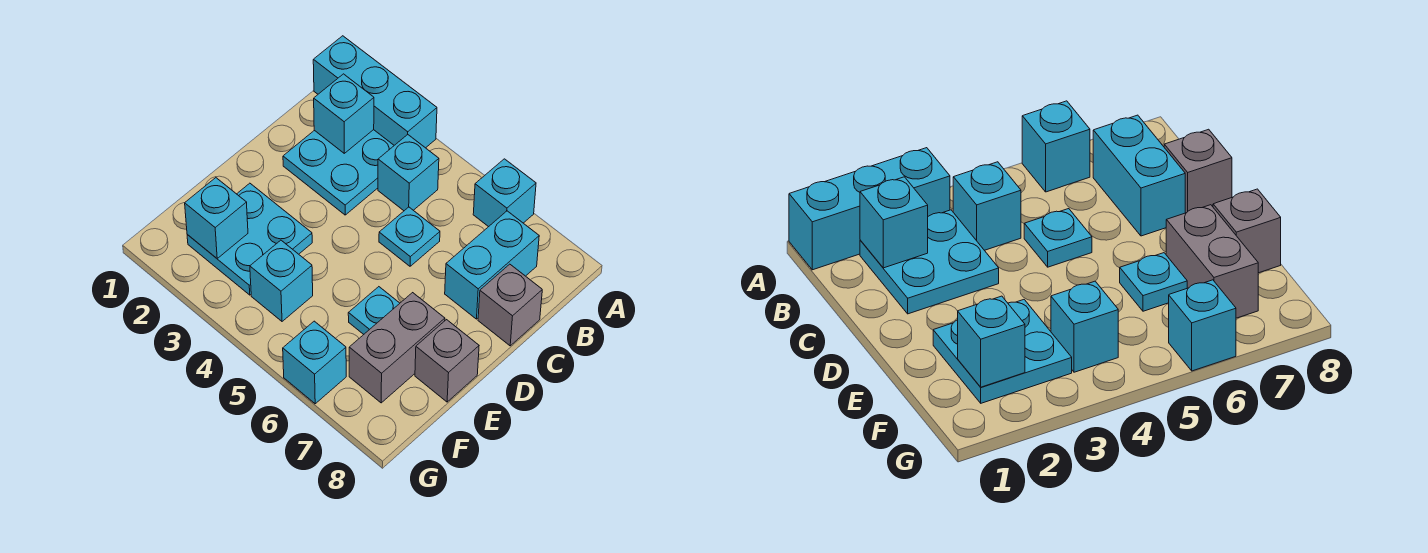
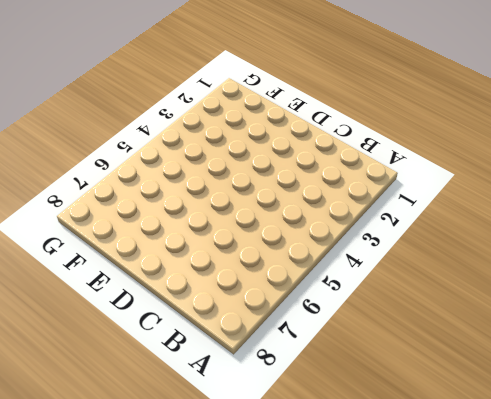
none -> cyan brick A1:A3 level 1
none -> cyan brick A6 level 1
none -> cyan plate B2:C3 level 1

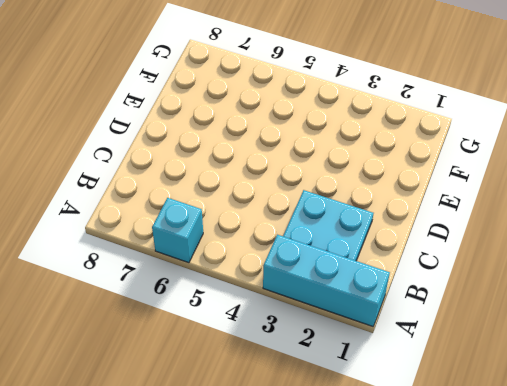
none -> cyan brick B4 level 1
none -> cyan brick B7:C7 level 1
none -> cyan plate C5 level 1

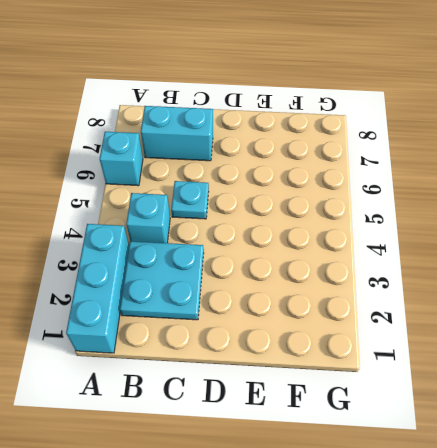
none -> grey brick C8 level 1
none -> cyan plate E2:F3 level 1
none -> cyan plate E6 level 1

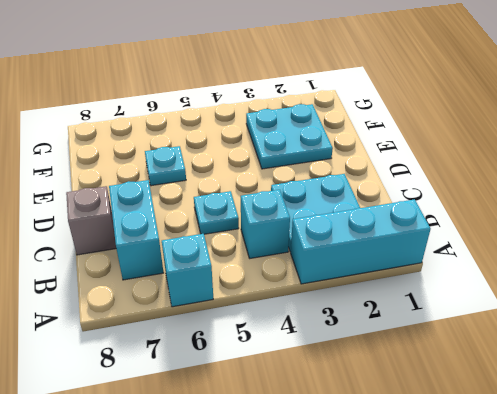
none -> grey brick E7:F7 level 1
none -> grey brick E8 level 1
none -> cyan brick F4 level 1

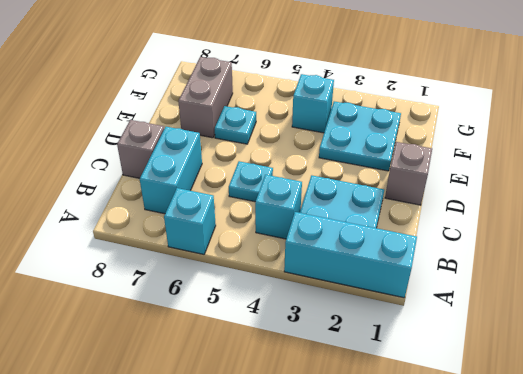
grey brick D1 level 1 -> grey brick E8 level 1
none -> cyan brick G6 level 1
none -> cyan brick B2 level 2
none -> cyan brick F2 level 2

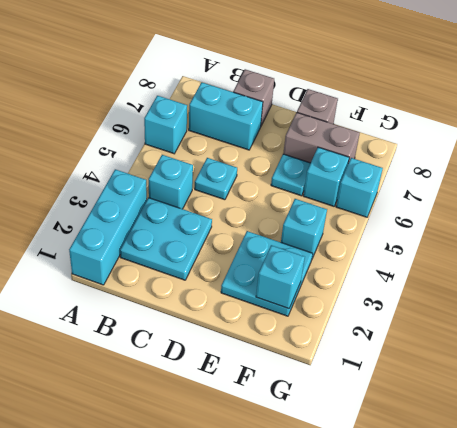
cyan brick F6 level 1 -> cyan brick B2 level 2

